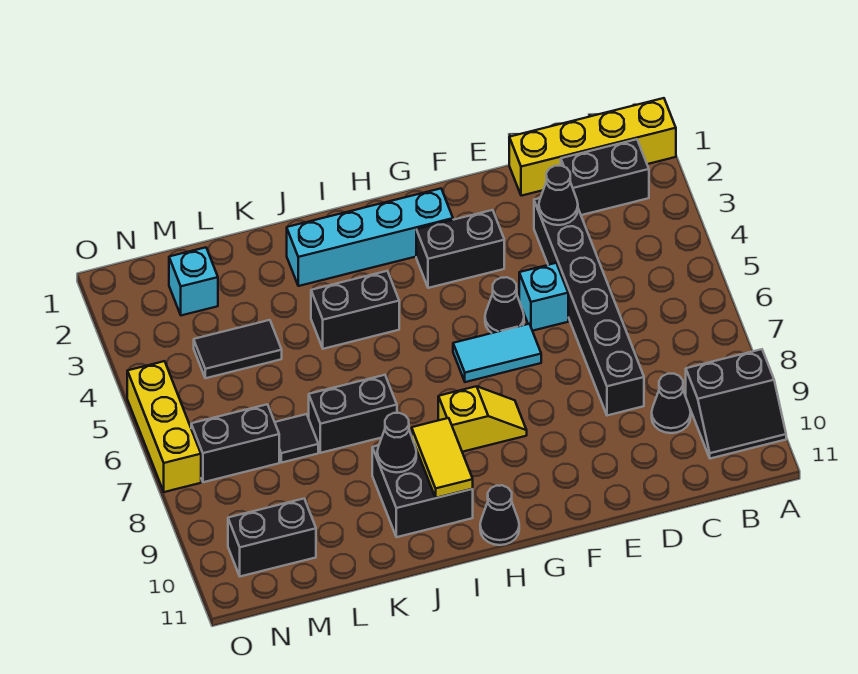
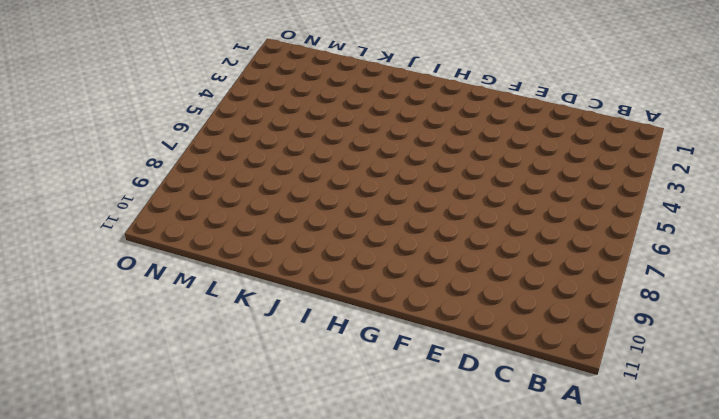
none -> yellow brick A1:D1 level 1
none -> black slope A9:B10 level 1 top 9
none -> black brick B2:C2 level 1

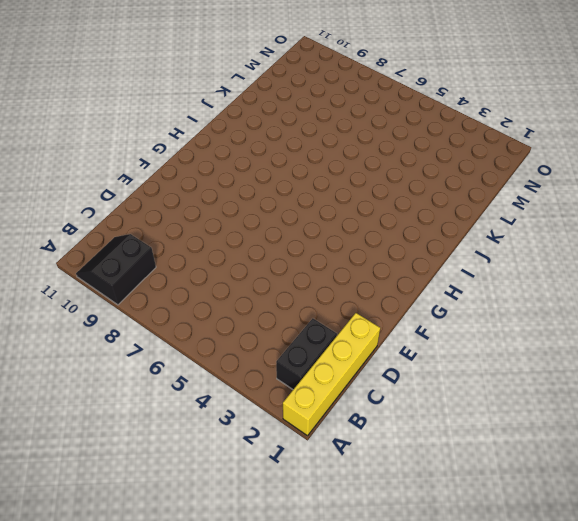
none -> black cone C9 level 1
none -> black brick D3:D8 level 1
none -> cyan brick E5 level 1

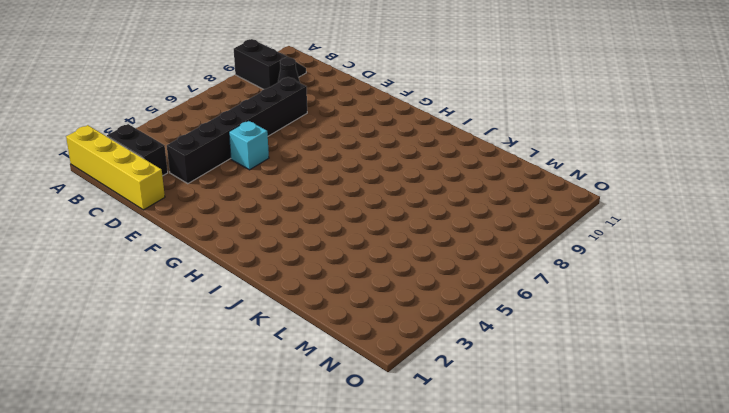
none -> black brick F3:G3 level 1
none -> black cone F5 level 1
none -> cyan tile F6:G6 level 1

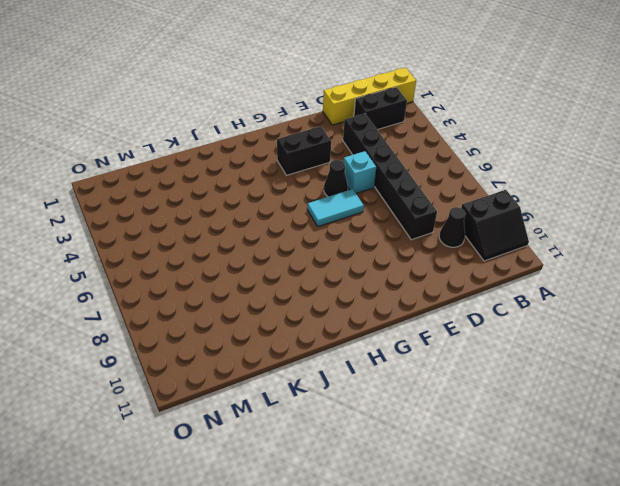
none -> cyan brick G2:J2 level 1
none -> yellow slope G8:H8 level 1 top H
none -> black cone H11 level 1

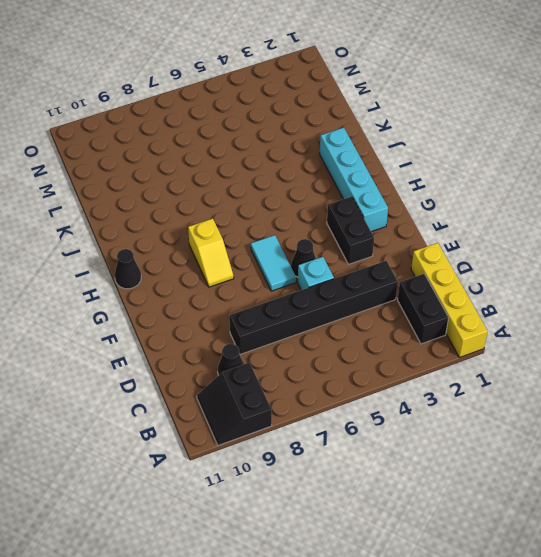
none -> black brick I4:J4 level 1
none -> black brick I9:J10 level 1
none -> black brick J7:K7 level 1

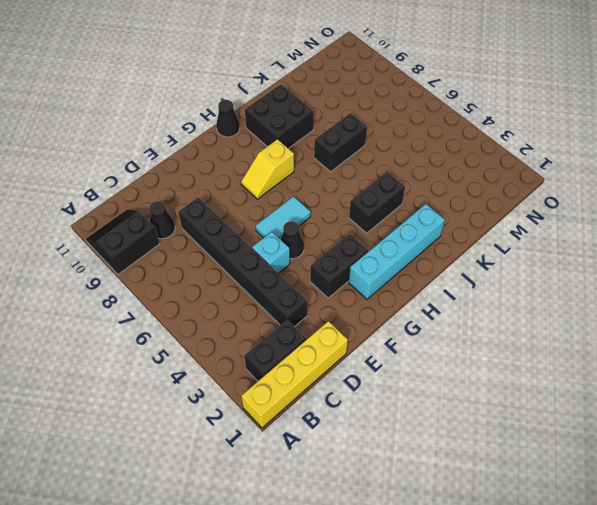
none -> black tile L4:M4 level 1
none -> black tile L7 level 1
none -> cyan brick M2 level 1

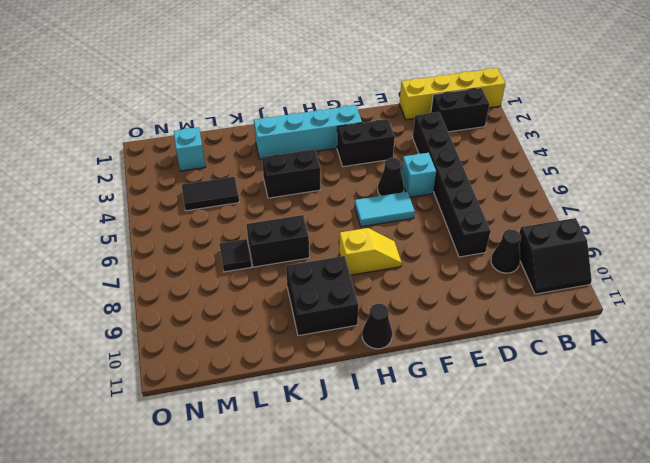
none -> black brick M7:N7 level 1
none -> black brick M10:N10 level 1
none -> yellow brick O5:O7 level 1

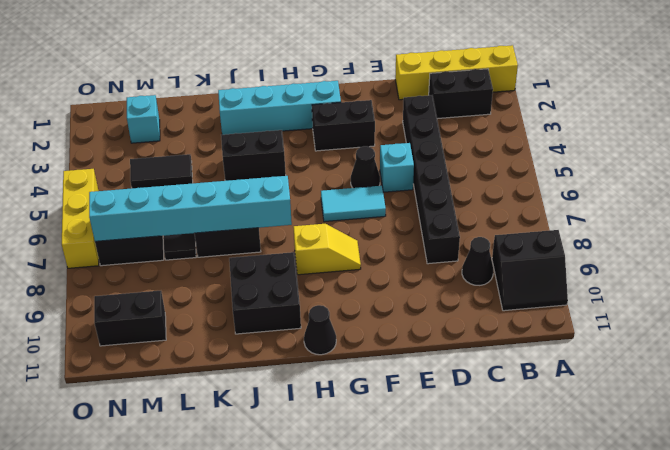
cyan brick I7:N7 level 2 -> none
none -> black cone D3 level 2
none -> yellow tile I9:I10 level 2
none -> black cone J9 level 2

